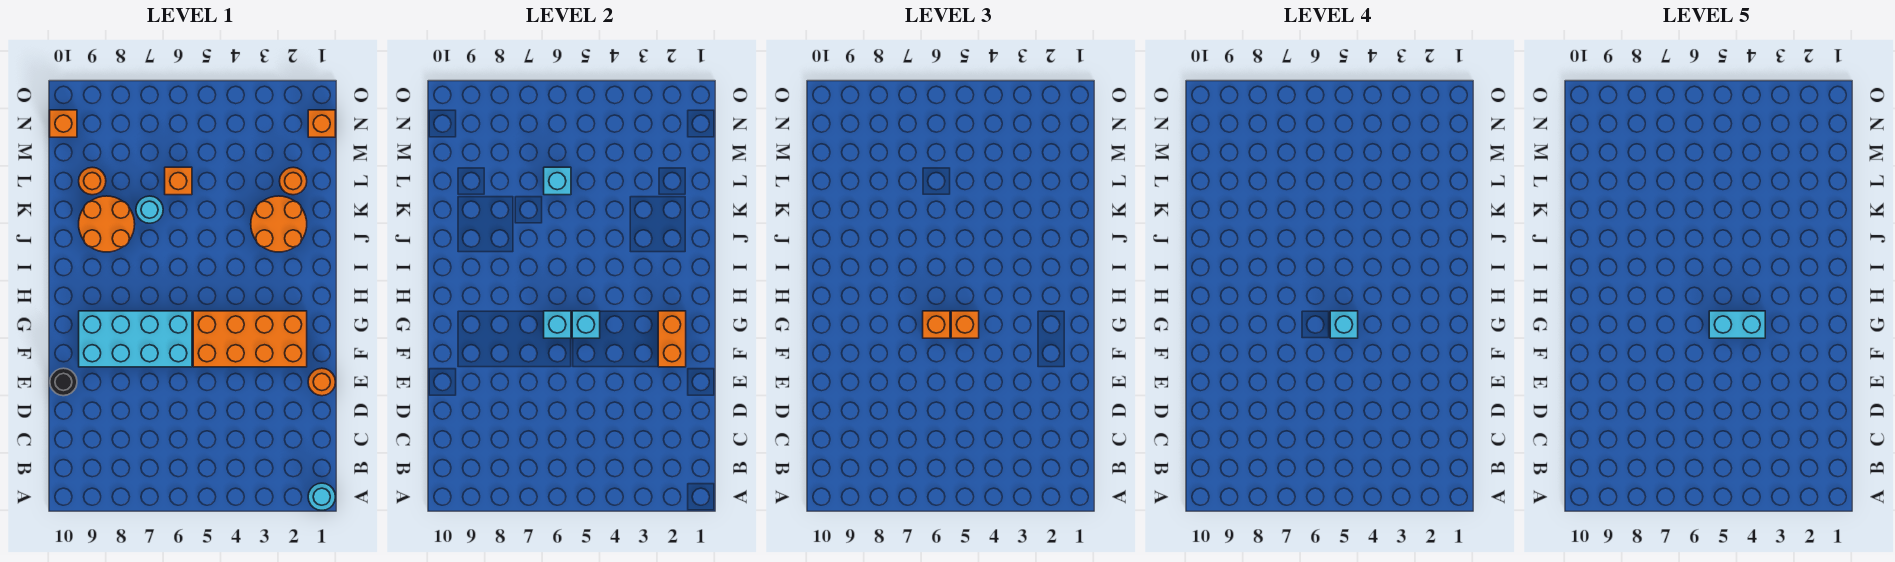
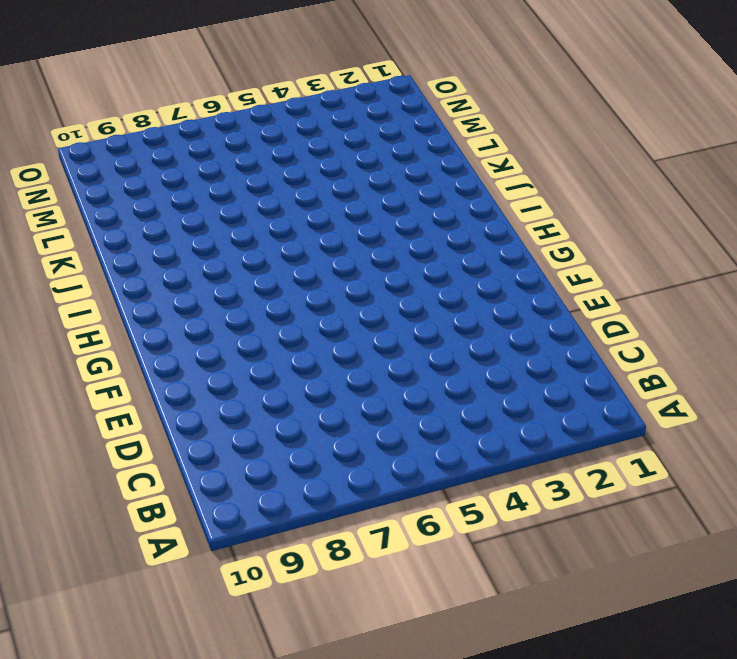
none -> cyan round brick A1 level 1
none -> orange round brick E1 level 1
none -> black round brick E10 level 1

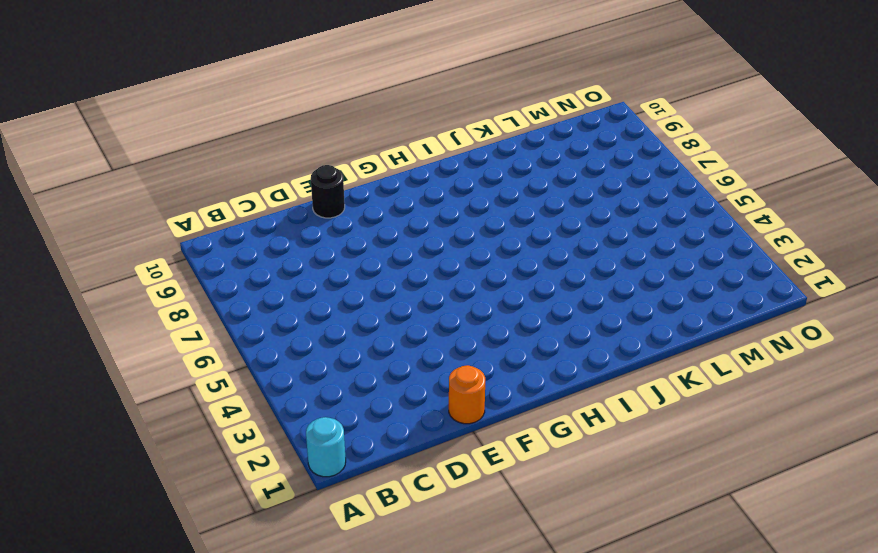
none -> orange brick F2:G5 level 1
none -> cyan brick F6:G9 level 1
none -> orange round brick J2:K3 level 1

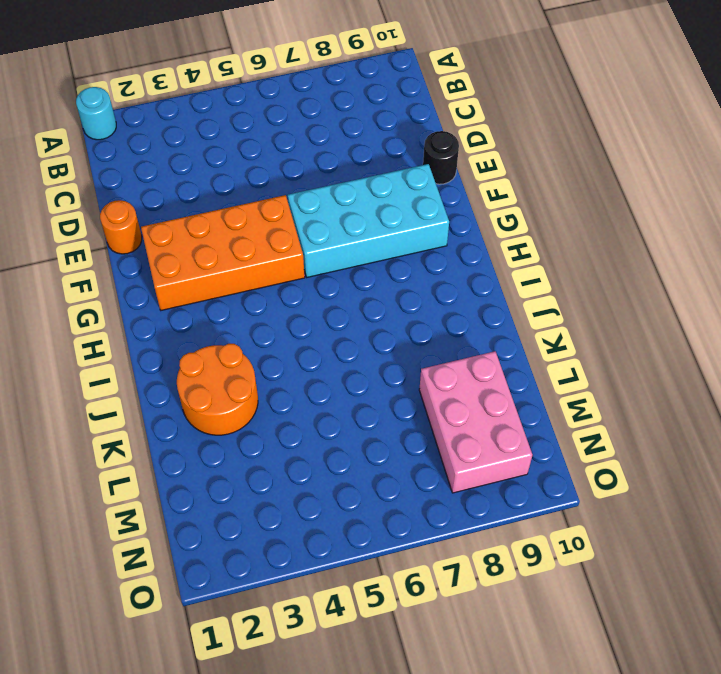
pink brick L8:N9 level 1 -> orange round brick L9 level 1
none -> orange round brick J8:K9 level 1
none -> cyan round brick K7 level 1
none -> orange round brick L2 level 1

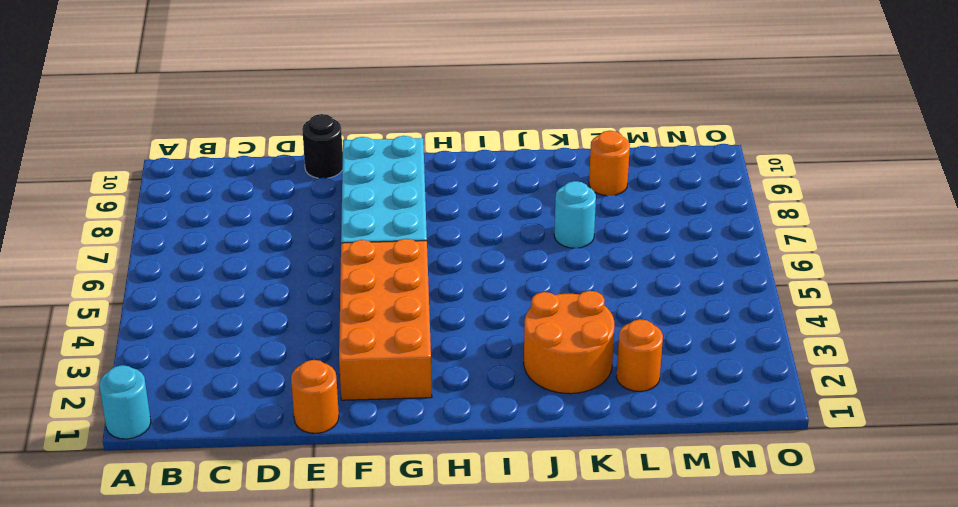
none -> orange round brick J8:K9 level 1
none -> orange brick L6 level 1
none -> orange brick N1 level 1

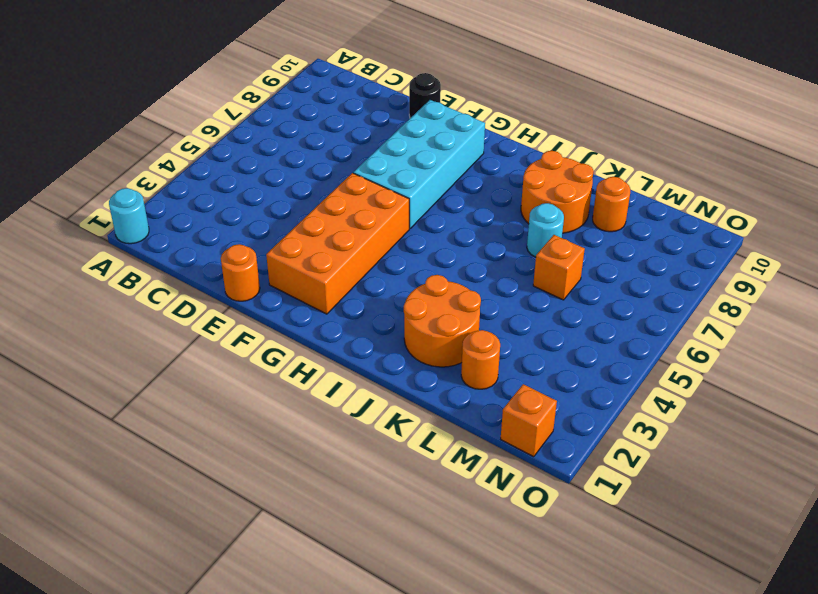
none -> orange brick N10 level 1
none -> orange brick F2:G2 level 2
none -> cyan brick G5 level 2

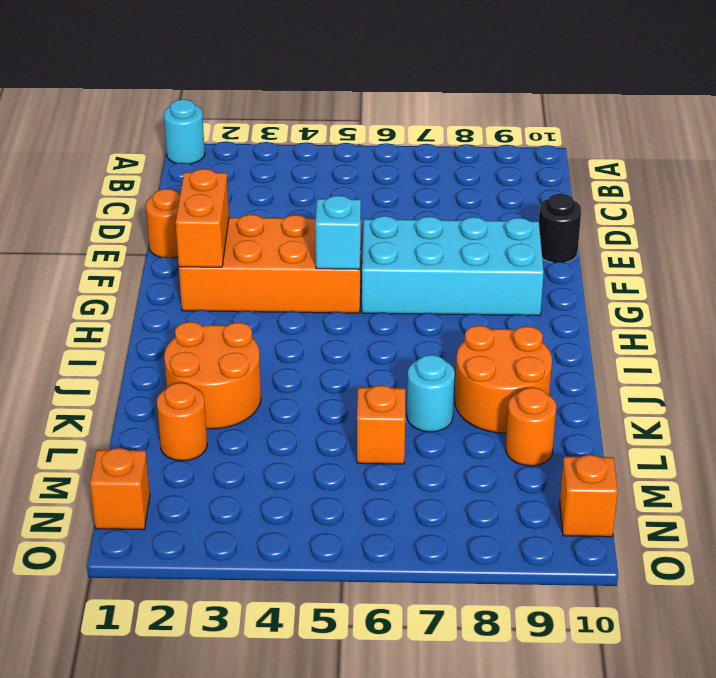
none -> cyan brick G6 level 2
none -> cyan brick L6 level 2
none -> orange brick G5 level 3

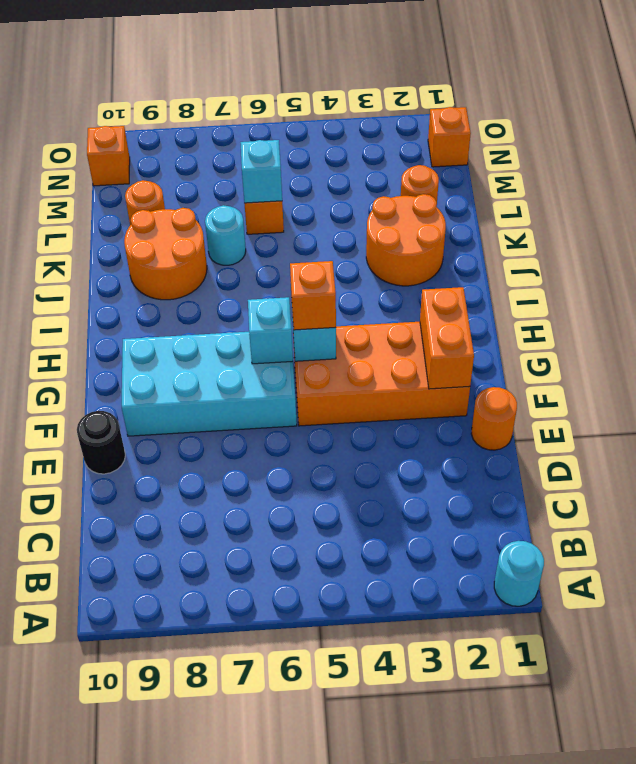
none -> orange brick G6 level 3
none -> cyan brick G5 level 4
none -> cyan brick G4:G5 level 5

